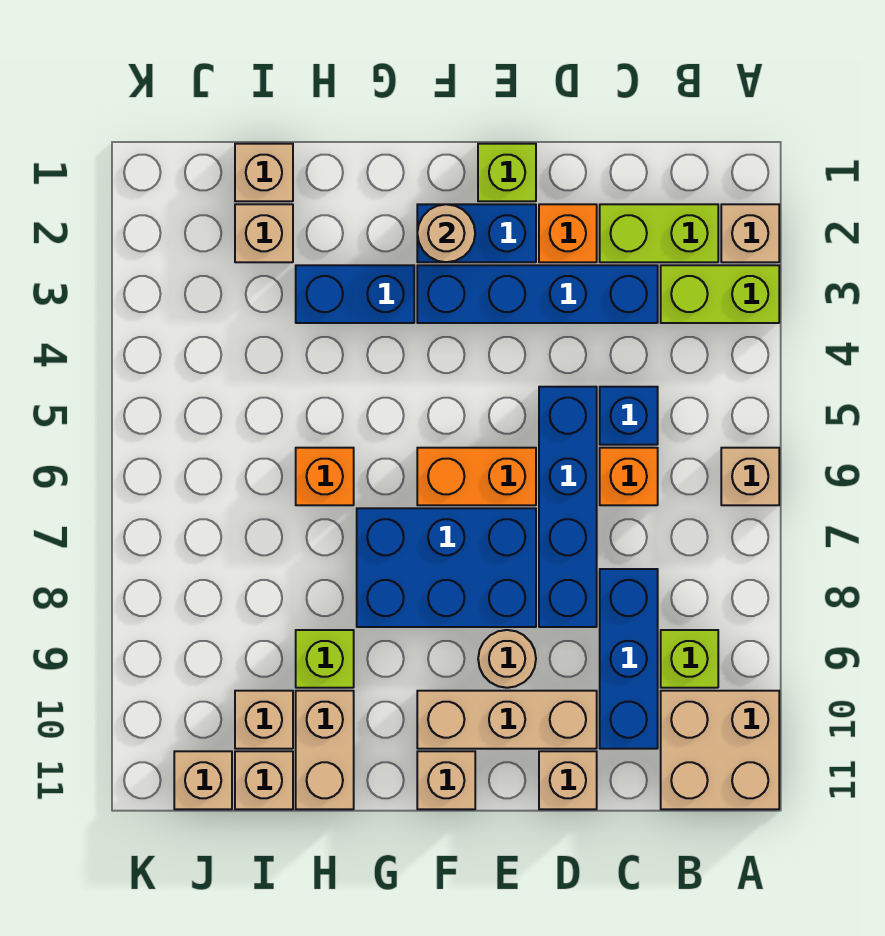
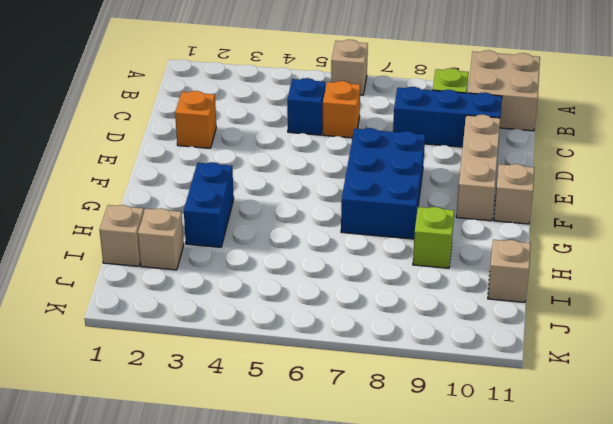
none -> tan brick A2 level 1
none -> lime brick A3:B3 level 1
none -> lime brick B2:C2 level 1
none -> blue brick C3:F3 level 1

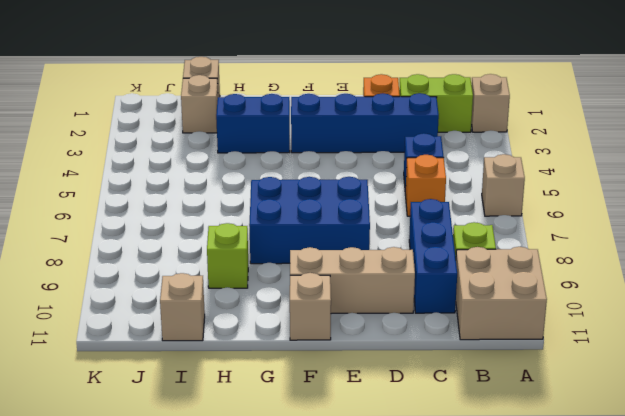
none -> lime brick A3:B3 level 1
none -> blue brick D5:D8 level 1
none -> tan brick D11 level 1
none -> lime brick E1 level 1

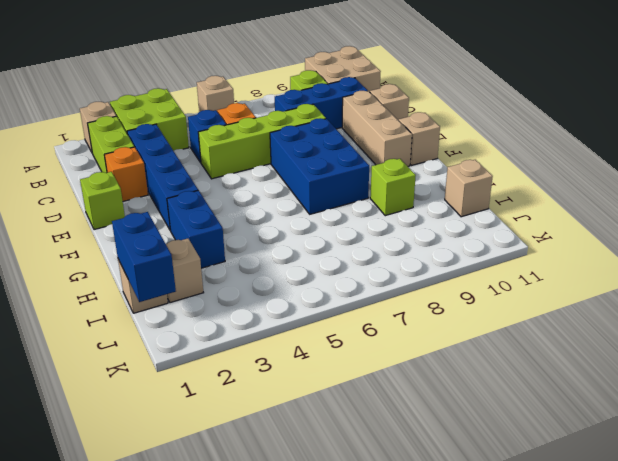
lime brick A3:B4 level 1 -> lime brick A3:B3 level 1
lime brick D5:D8 level 1 -> blue brick D5:D8 level 1
blue brick I1:J1 level 2 -> blue brick E2:F2 level 1
none -> orange brick E6:F6 level 1
none -> tan round brick E9 level 1
none -> orange brick H6 level 1
none -> tan brick H10:H11 level 1

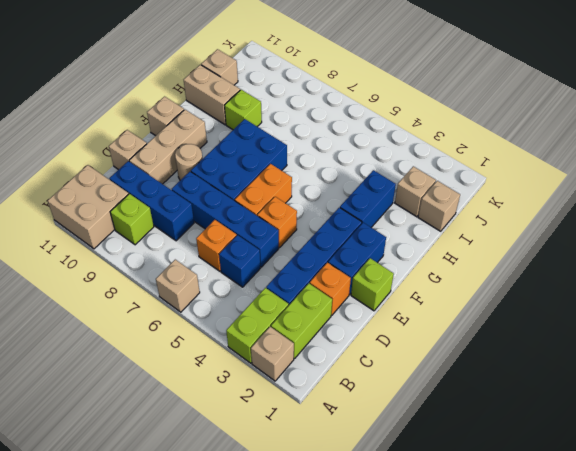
orange brick E5 level 1 -> orange brick H6 level 1
none -> tan brick I10 level 1
none -> tan brick J11 level 1
none -> tan round brick F2 level 2

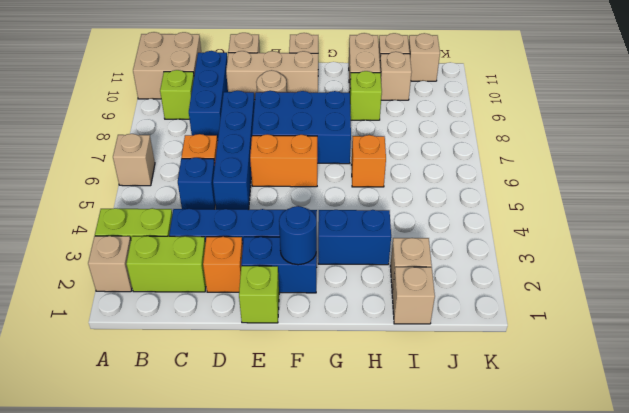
blue round brick F2 level 2 -> tan round brick F2 level 2

